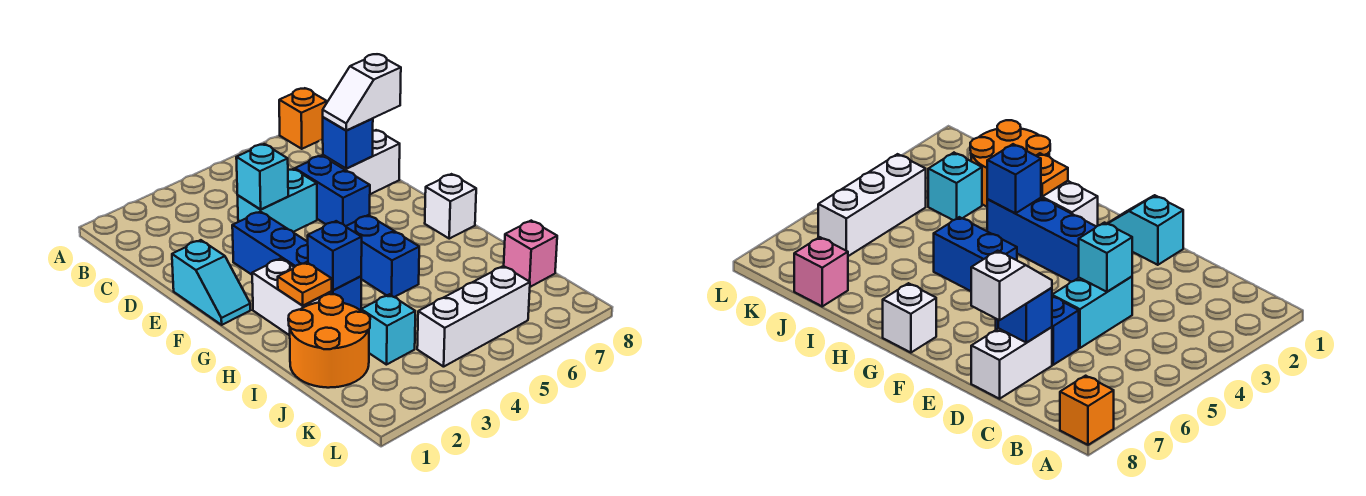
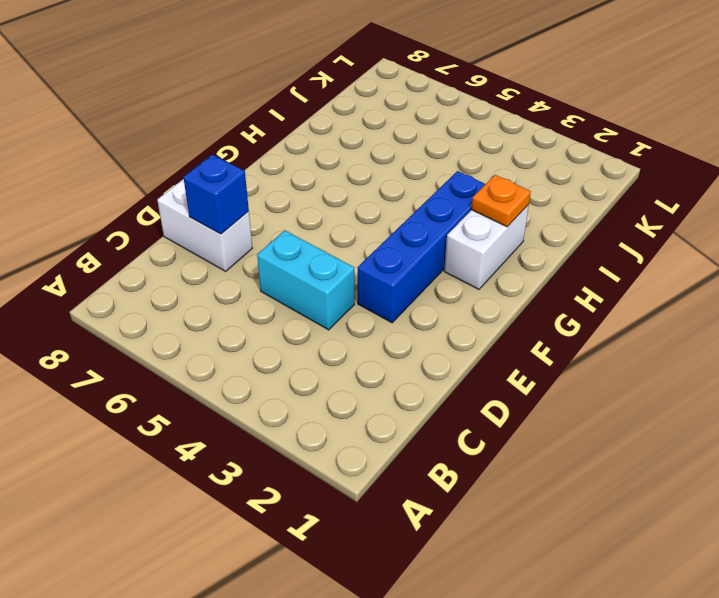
none -> orange brick A8 level 1
none -> blue brick D6:E6 level 1
none -> cyan slope E1:F1 level 1 top E

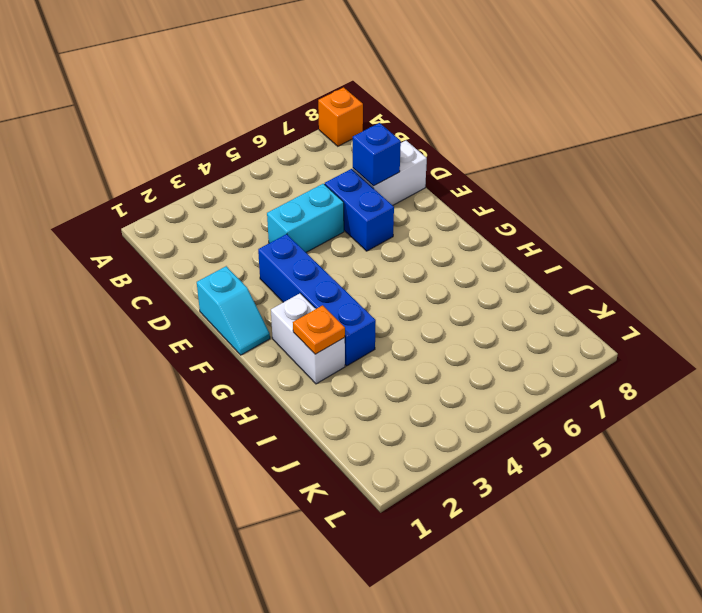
none -> blue brick G5:H5 level 1
none -> white brick G8 level 1
none -> orange round brick I1:J2 level 1

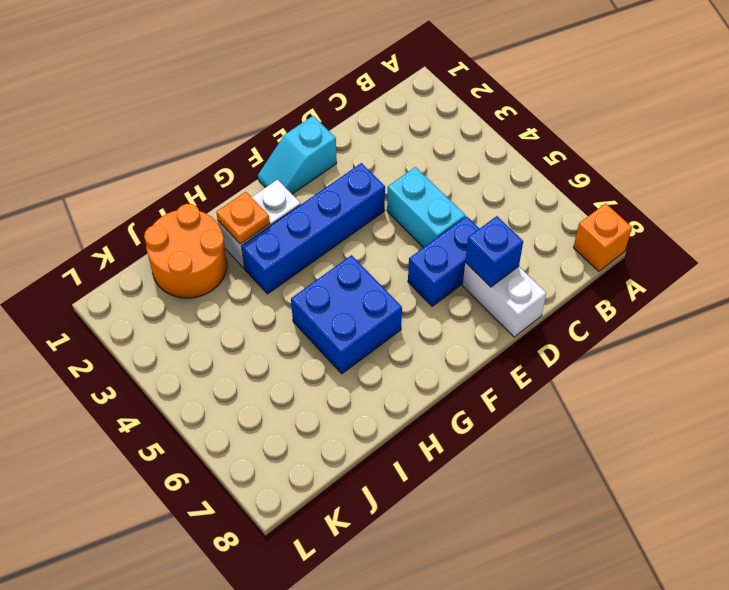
blue brick G5:H6 level 1 -> blue brick G5:H5 level 1
none -> white brick G8 level 1
none -> cyan brick J3 level 1
none -> pink brick J8 level 1

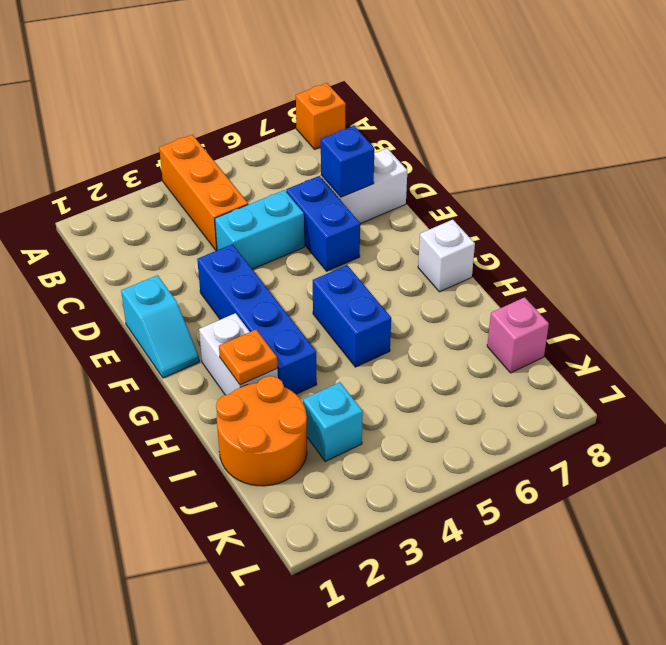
orange brick A4:C4 level 1 -> none
none -> white brick K4:K6 level 1
none -> cyan brick D4 level 2
none -> blue brick H3 level 2

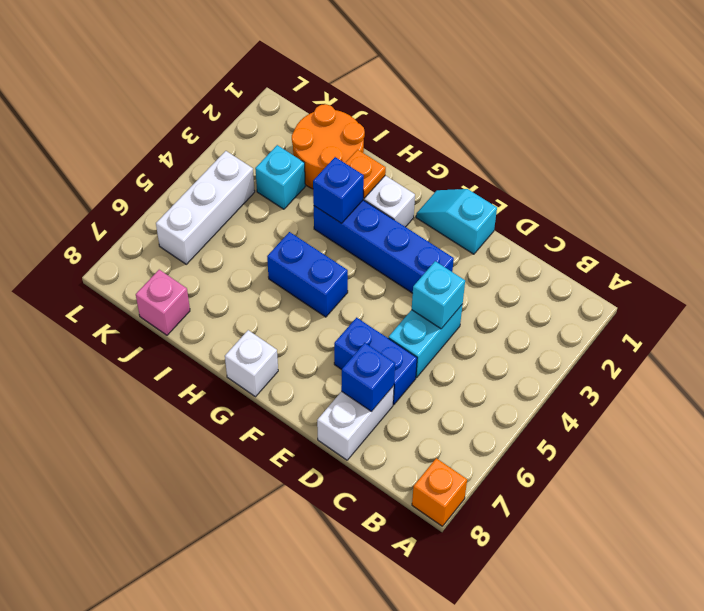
none -> white slope D7:D8 level 3 top 8

